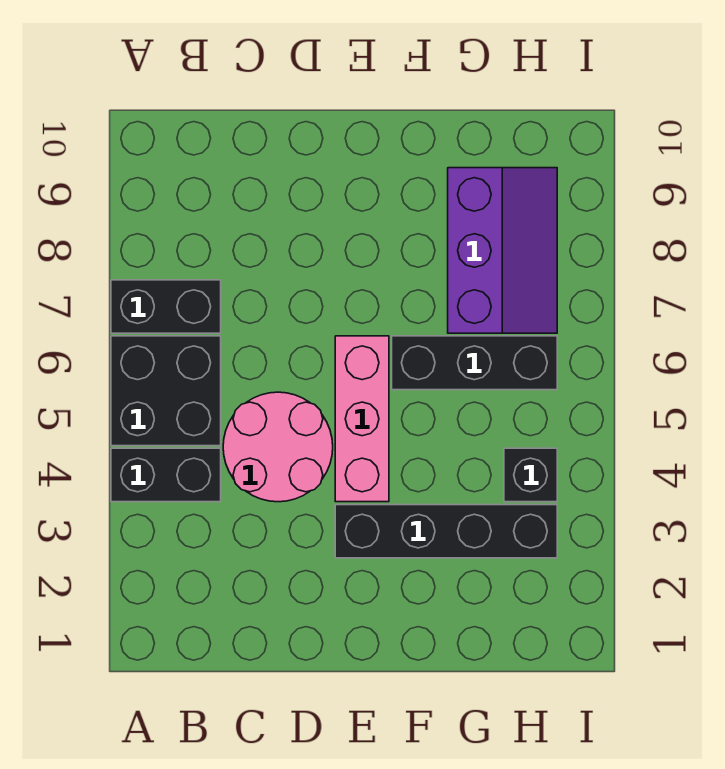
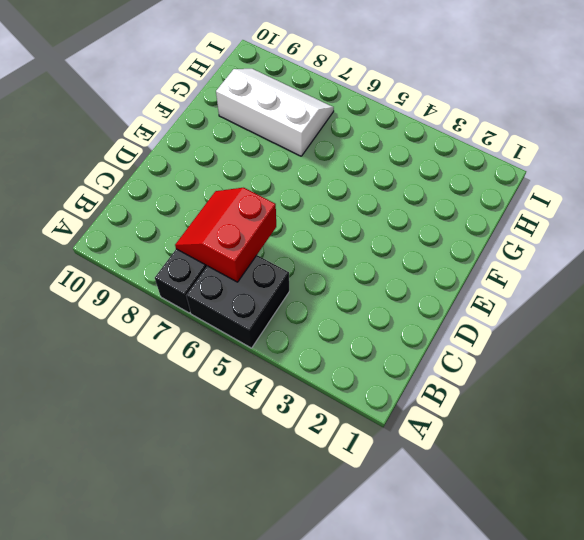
red slope B6:C7 level 2 top 6 -> none
white slope G7:H9 level 1 top G -> purple slope G7:H9 level 1 top G
none -> black brick A4:B4 level 1
none -> pink round brick C4:D5 level 1

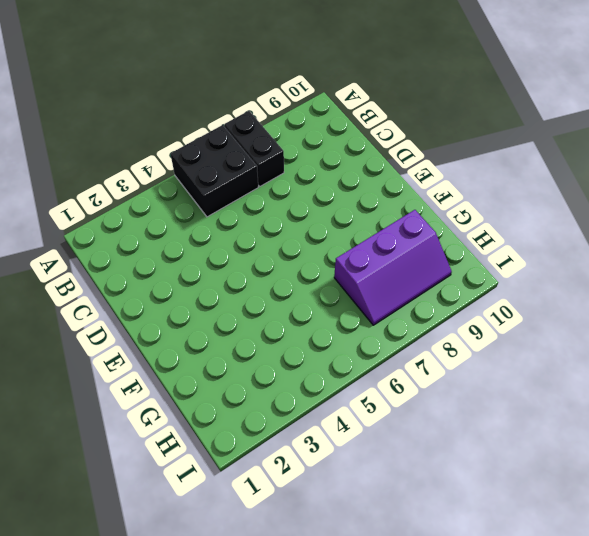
none -> black brick A4:B4 level 1
none -> pink round brick C4:D5 level 1

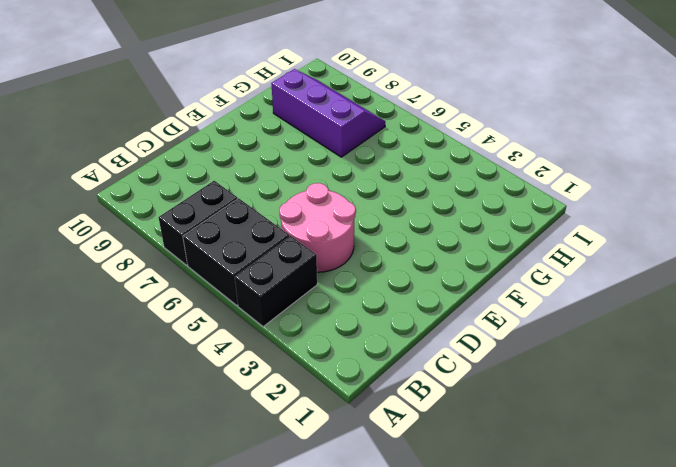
none -> black brick E3:H3 level 1
none -> pink brick E4:E6 level 1

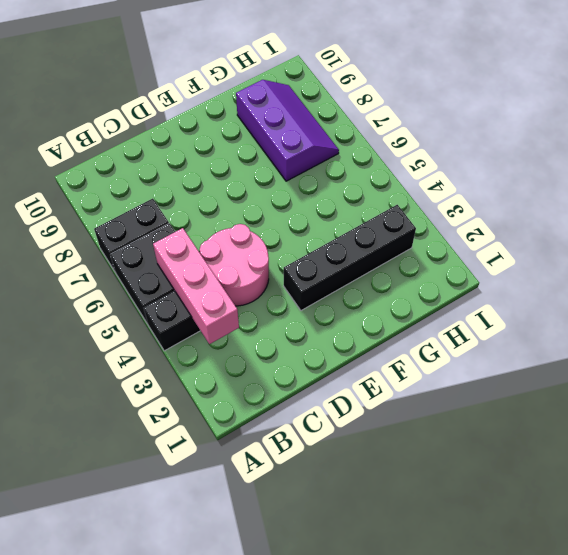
pink brick B3:B5 level 2 -> pink brick E4:E6 level 1
none -> black brick F6:H6 level 1
none -> black brick H4 level 1

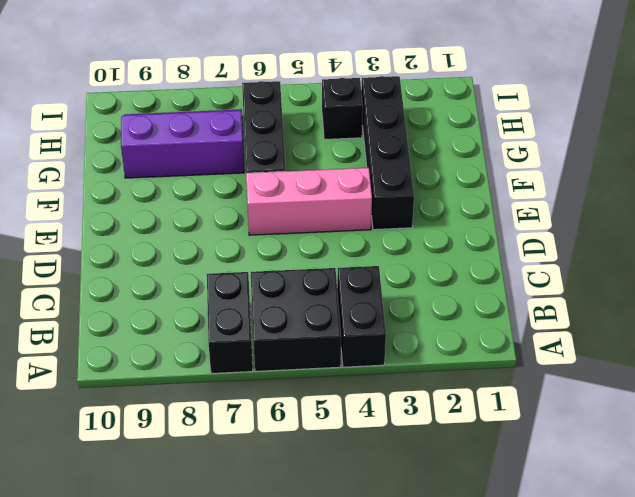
none -> pink round brick C4:D5 level 1

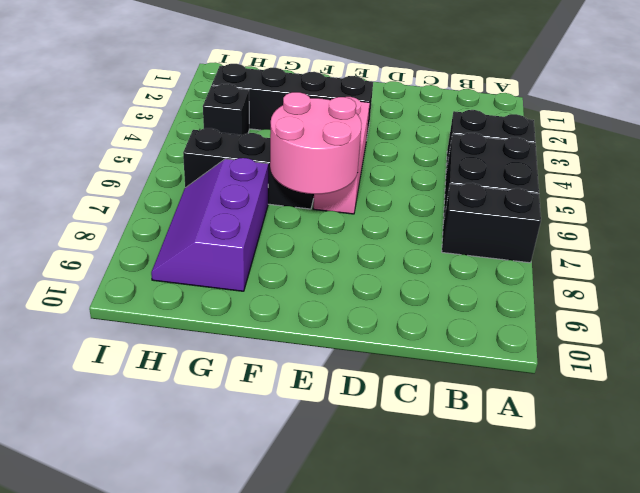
pink round brick E6:F7 level 2 -> pink round brick C4:D5 level 1

